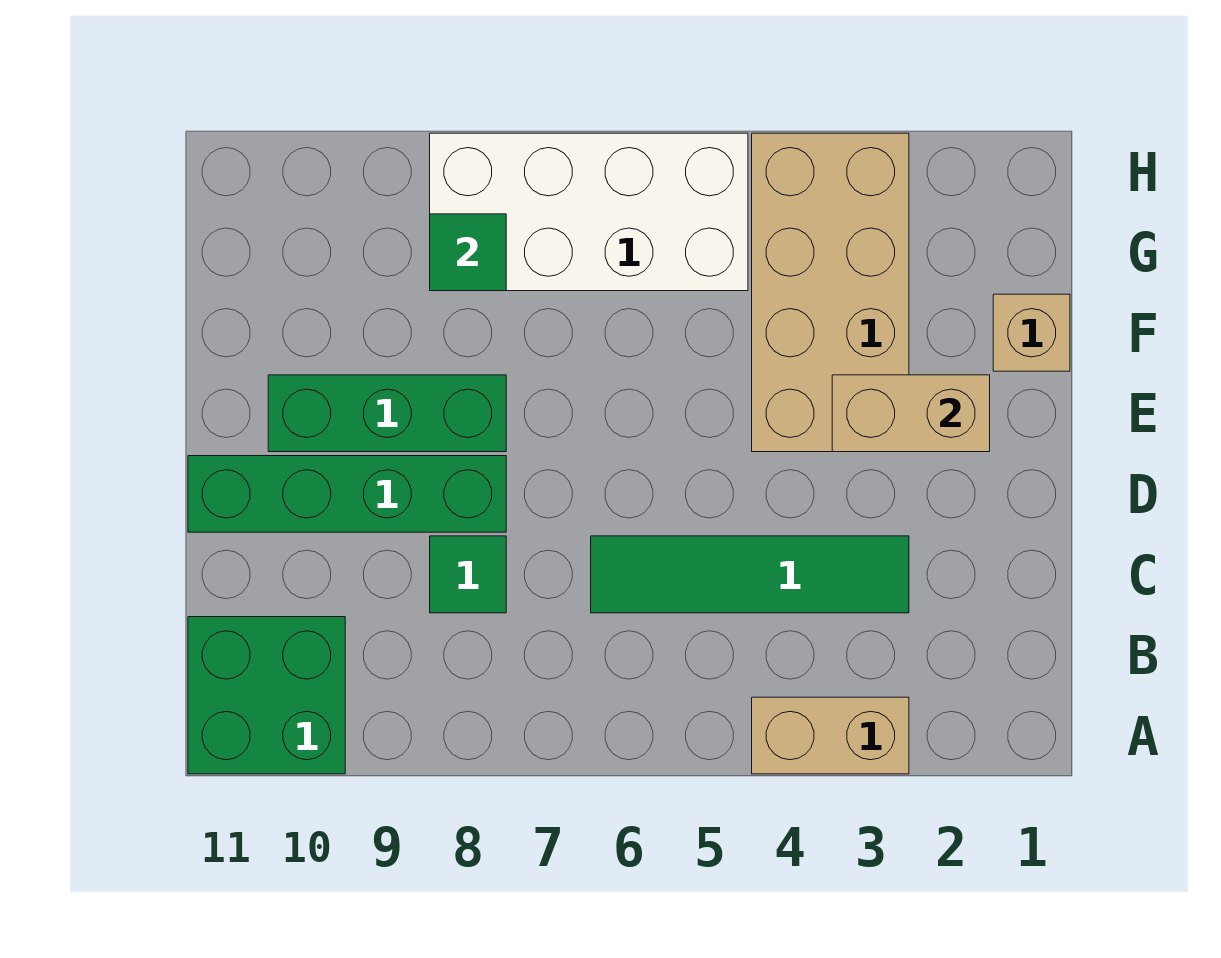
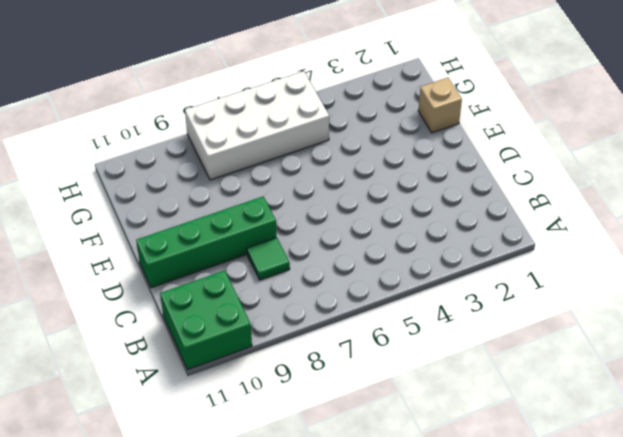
none -> tan brick A3:A4 level 1
none -> green tile C3:C6 level 1

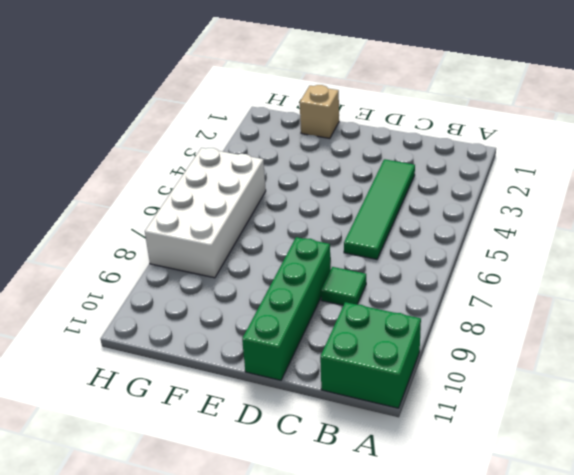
none -> tan brick A3:A4 level 1
none -> tan brick E3:H4 level 1

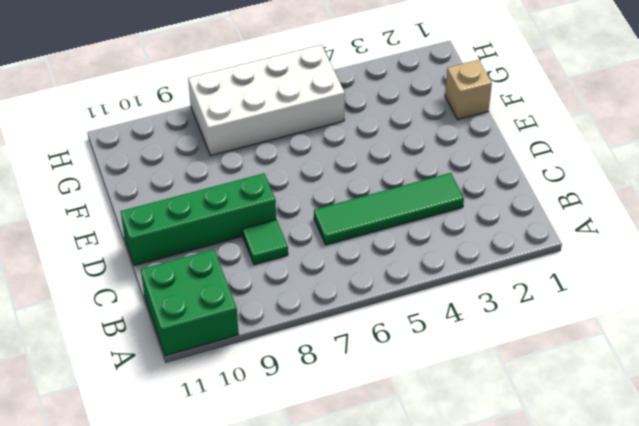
none -> tan brick A3:A4 level 1
none -> tan brick E3:H4 level 1

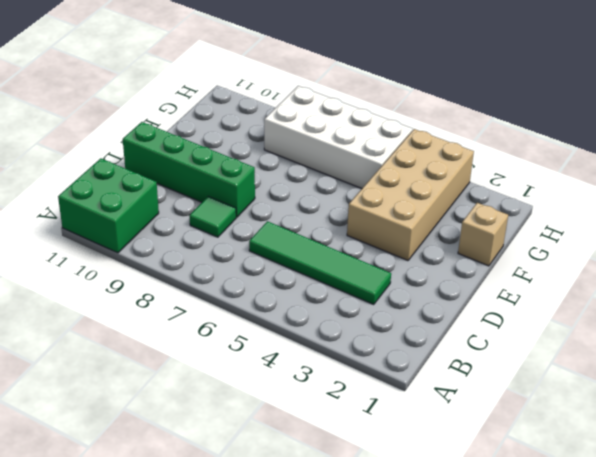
none -> tan brick A3:A4 level 1
none -> green brick E8:E10 level 1

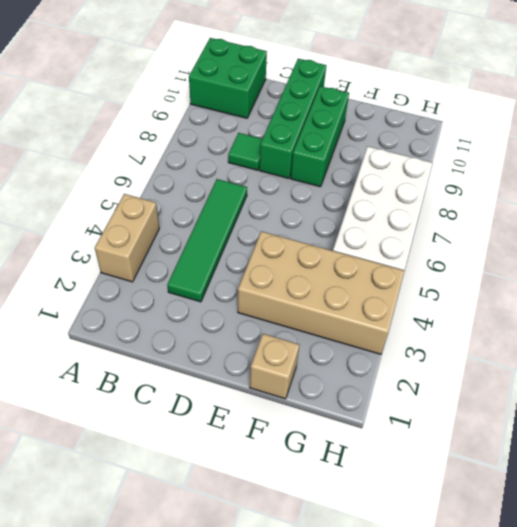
none -> tan brick E2:E3 level 2
none -> green tile G8 level 2

